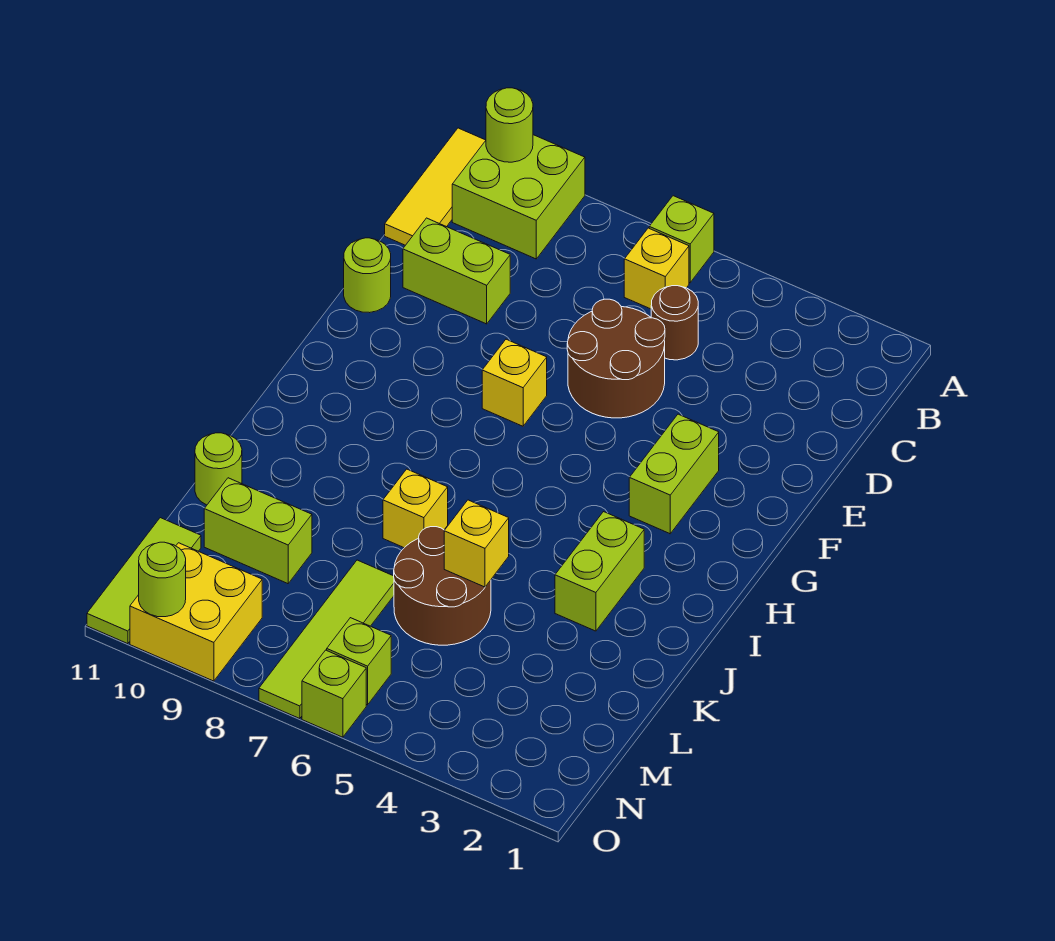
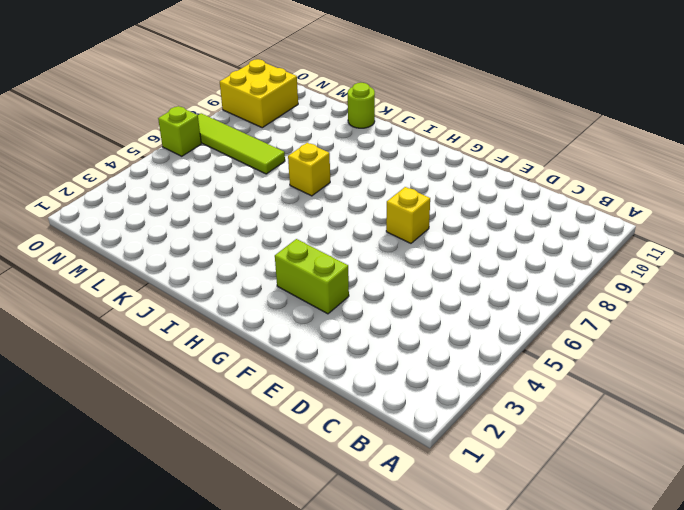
none -> lime brick A6 level 1
none -> lime brick A9:B10 level 1
none -> yellow tile A11:C11 level 1

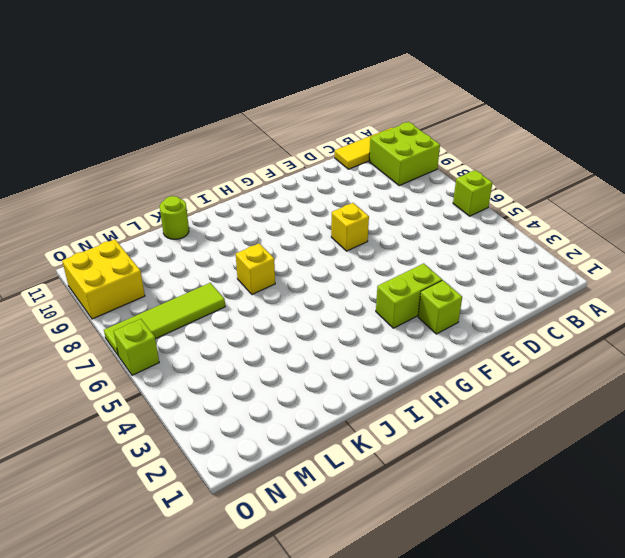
lime brick F2 level 1 -> lime brick N6 level 1
none -> yellow brick B6 level 1
none -> brown round brick C5 level 1
none -> brown round brick D5:E6 level 1

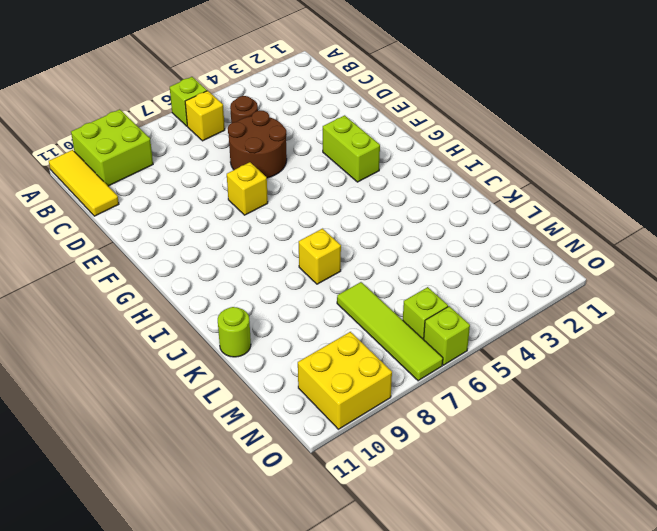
none -> lime brick D9:D10 level 1
none -> lime round brick E11 level 1
none -> lime brick I3:J3 level 1

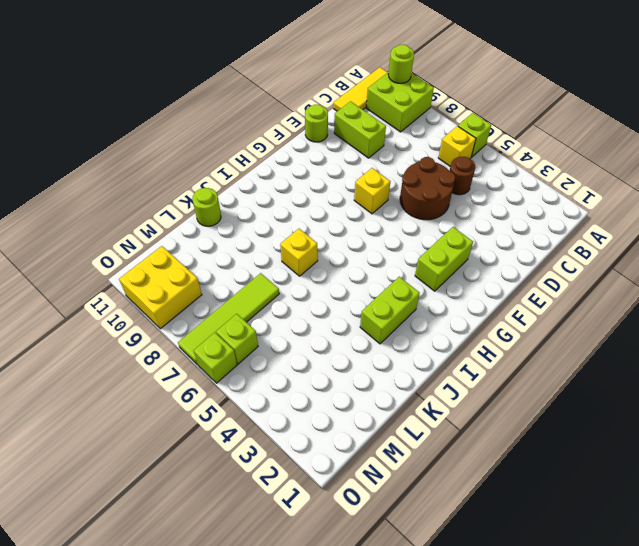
none -> brown round brick K5:L6 level 1
none -> lime brick L9:L10 level 1
none -> lime tile M11:O11 level 1

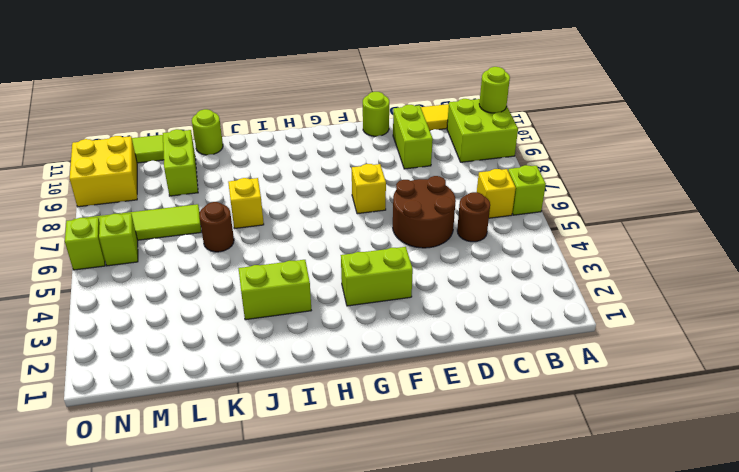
brown round brick K6 level 1 -> brown round brick K5:L6 level 1
none -> yellow brick K5 level 2
none -> lime round brick O10 level 2

